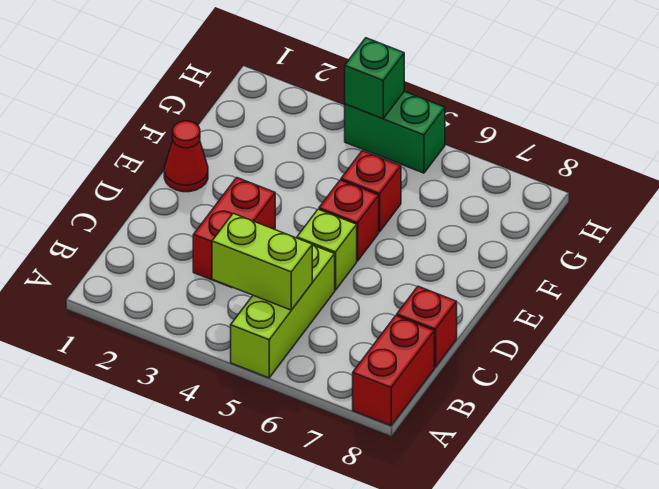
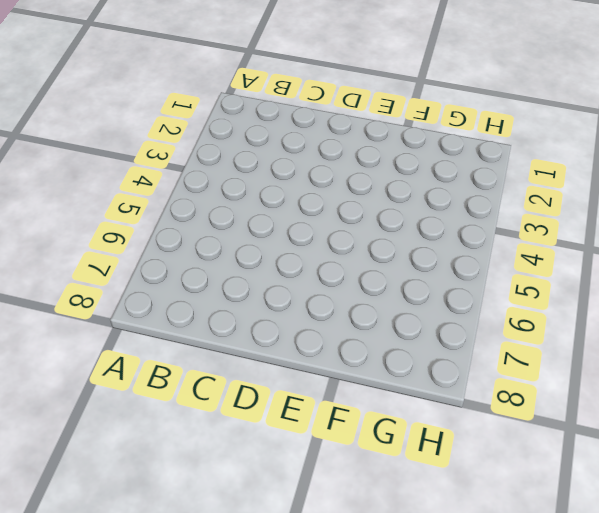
none -> lime brick A5:C5 level 1
none -> red brick A8:B8 level 1

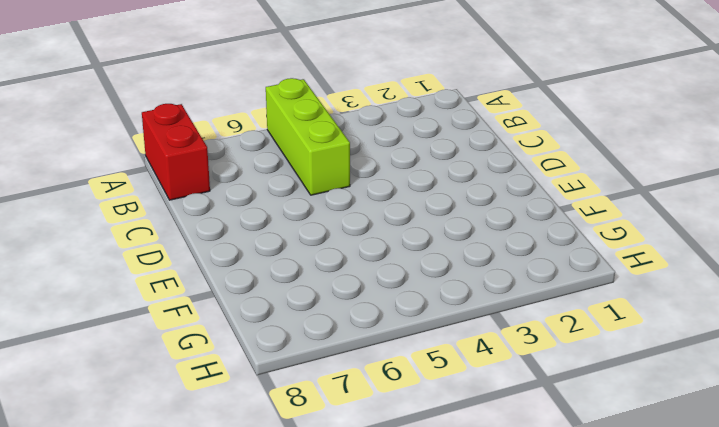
none -> red brick C3:D3 level 1
none -> red brick C8 level 1

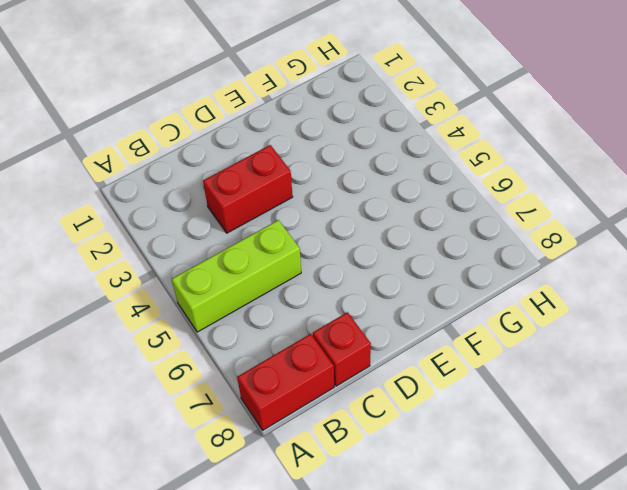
none -> lime brick D5 level 1
none -> red cone E1 level 1

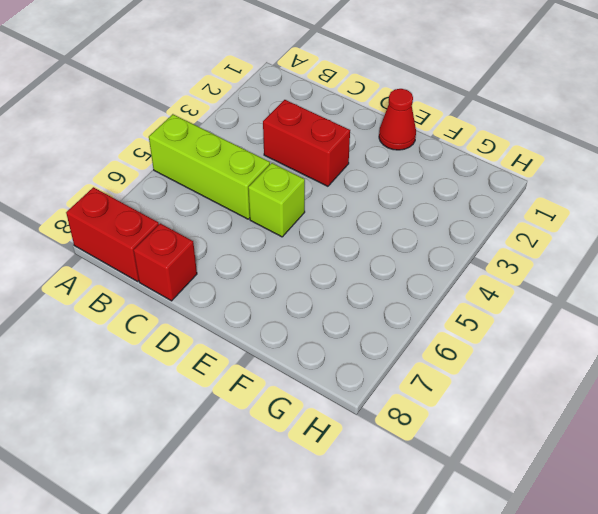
none -> red brick E5 level 1
none -> red brick F5 level 1

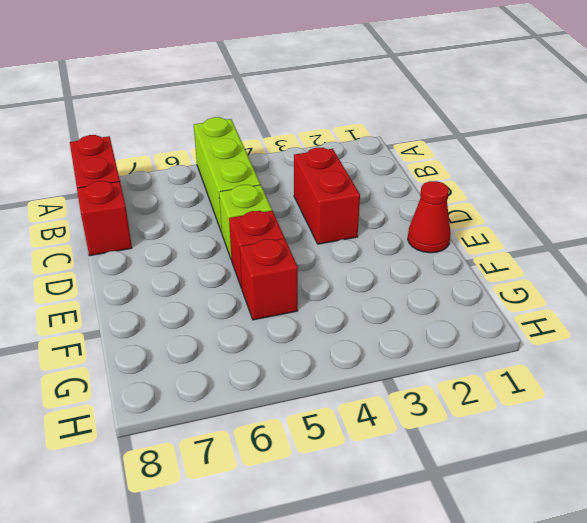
none -> green brick H4:H5 level 1
none -> lime brick B4:B5 level 2

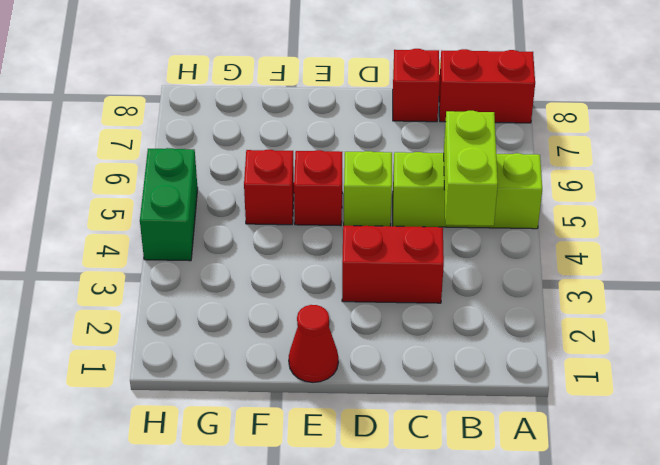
none -> green brick H4 level 2

